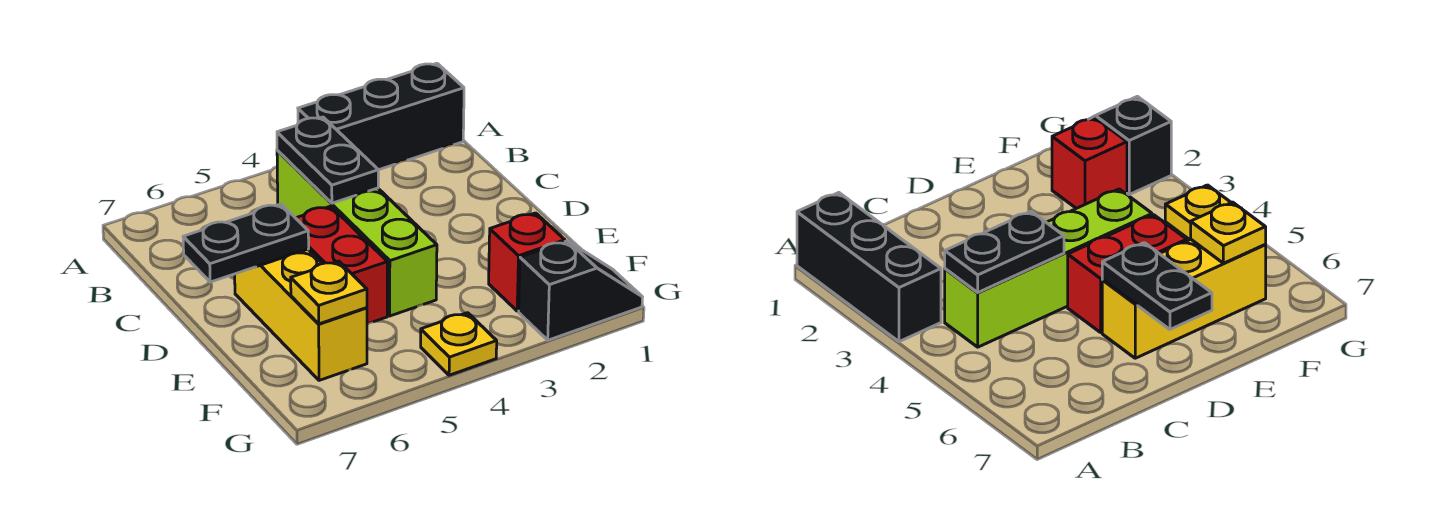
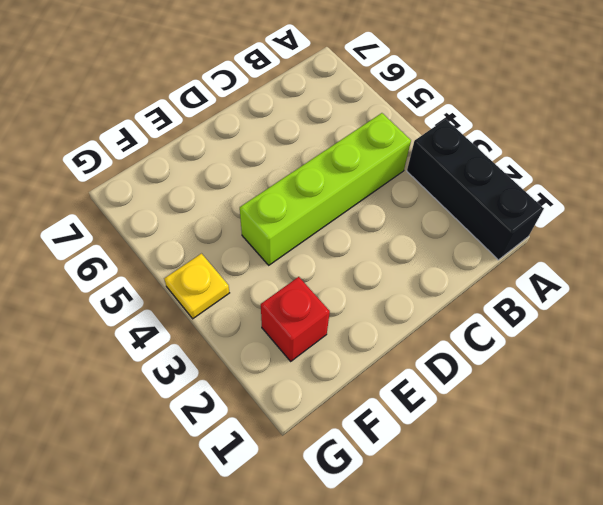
none -> red brick D5:E5 level 1
none -> yellow brick D6:F6 level 1

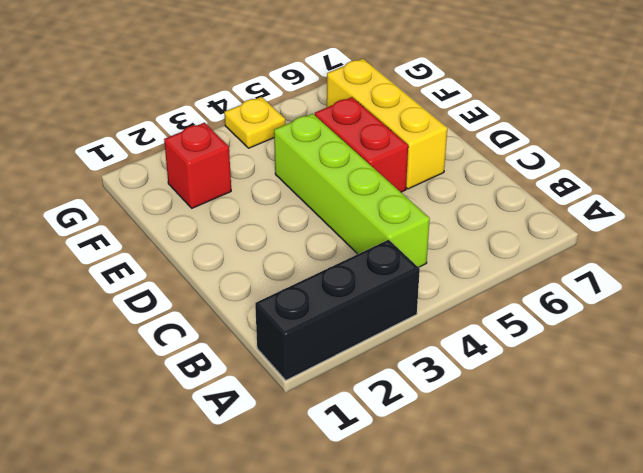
none -> black slope G1:G2 level 1 top 2
none -> black plate B4:C4 level 2

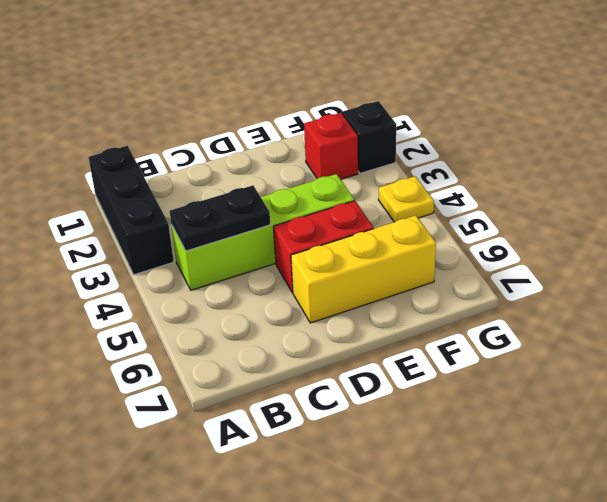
none -> black plate D6:D7 level 2
none -> yellow plate F6 level 2

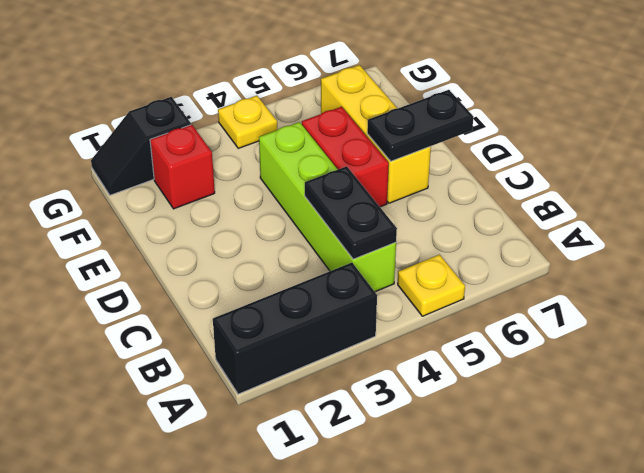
yellow plate A5 level 1 -> yellow plate F6 level 2

